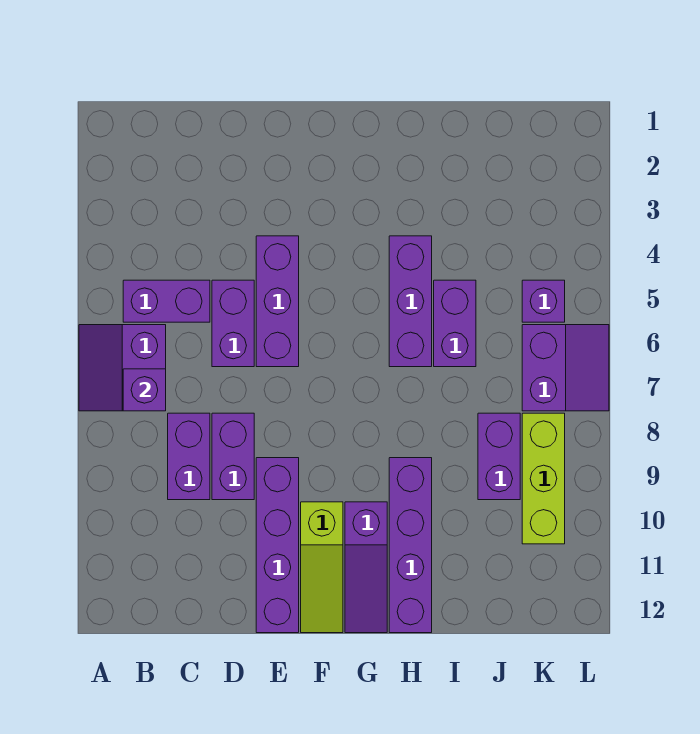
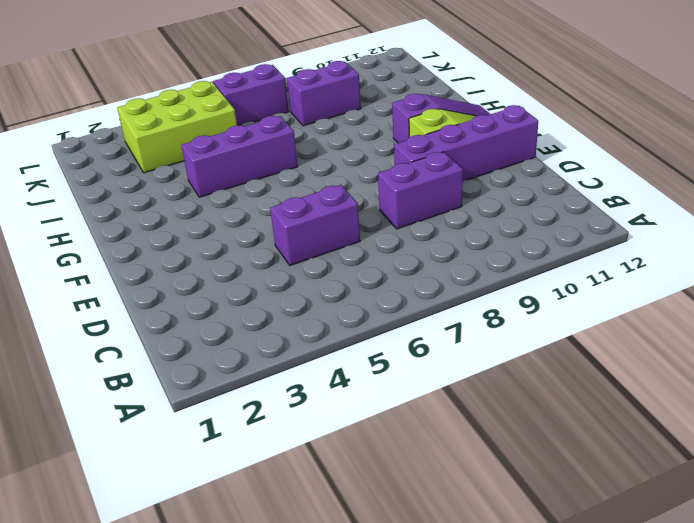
lime brick J3:K5 level 1 -> purple brick K5 level 1
none -> purple slope A6:B7 level 1 top B
none -> purple brick B5:C5 level 1
none -> purple brick C8:C9 level 1

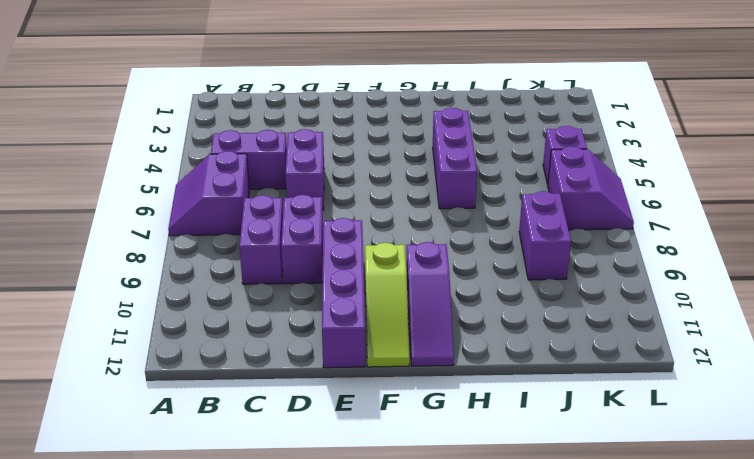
none -> purple brick E4:E6 level 1
none -> purple brick H9:H12 level 1
none -> purple brick I5:I6 level 1

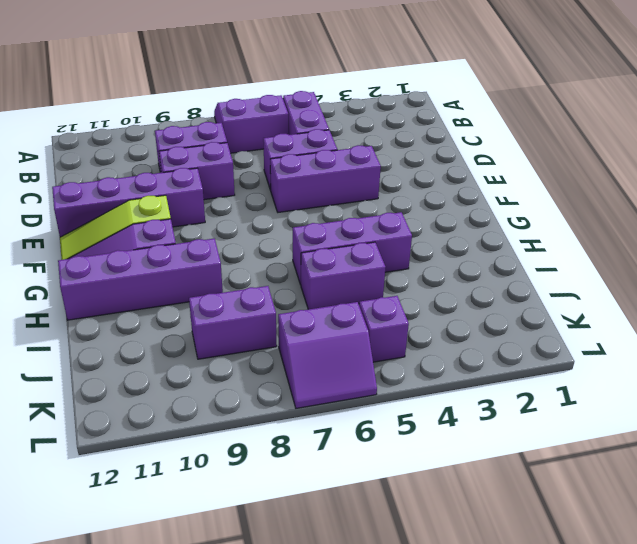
none -> lime brick K8:K10 level 1
none -> purple brick B7 level 2

